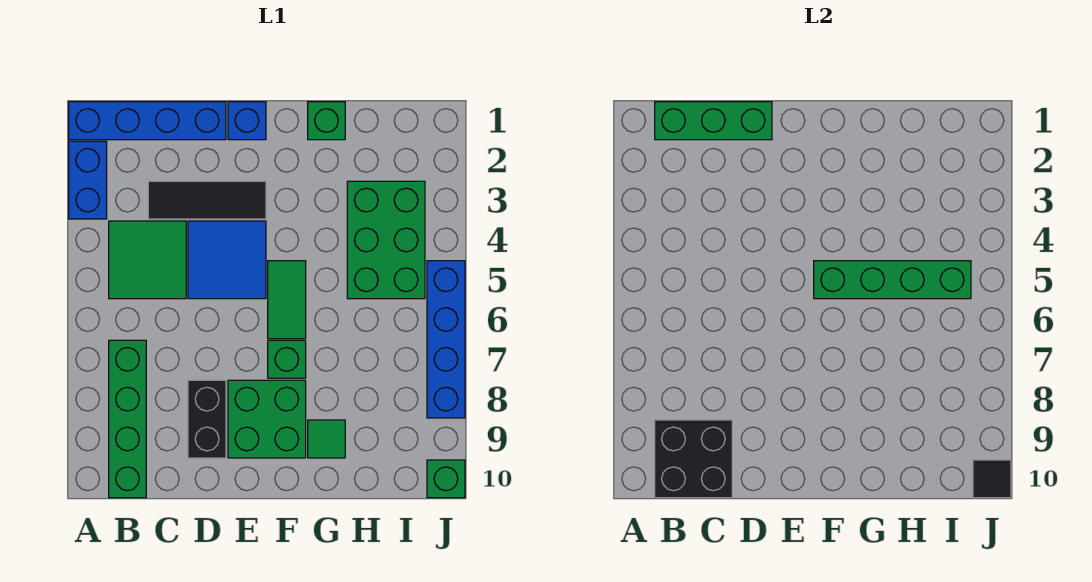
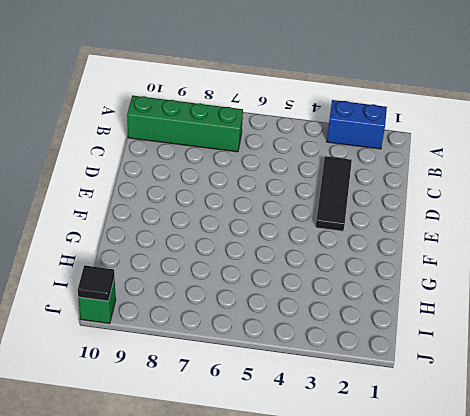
none -> blue brick A1:D1 level 1
none -> green tile B4:C5 level 1
none -> blue tile D4:E5 level 1

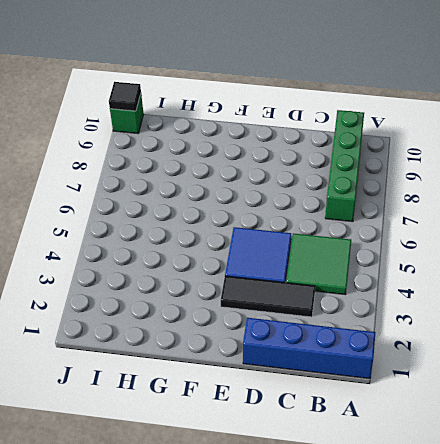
none -> blue brick A2:A3 level 1
none -> black brick D8:D9 level 1
none -> blue brick E1 level 1

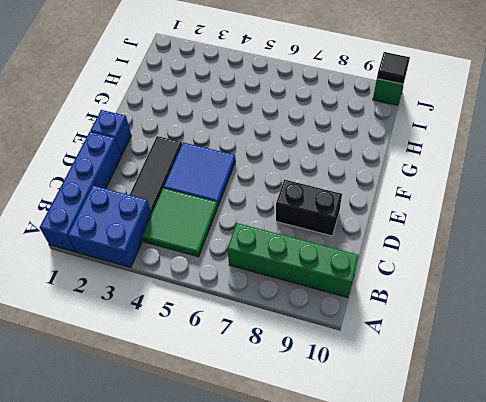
blue brick A2:B3 level 1 -> blue brick A2:A3 level 1
none -> green brick E8:F9 level 1
none -> green tile F5:F6 level 1
none -> green brick F7 level 1

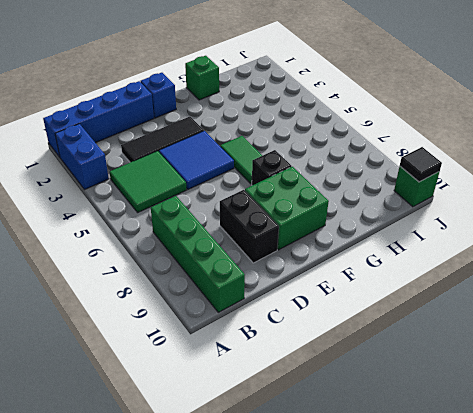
black brick F7 level 1 -> green brick F7 level 1
none -> green tile G9 level 1
none -> green brick H3:I5 level 1
none -> blue brick J5:J8 level 1

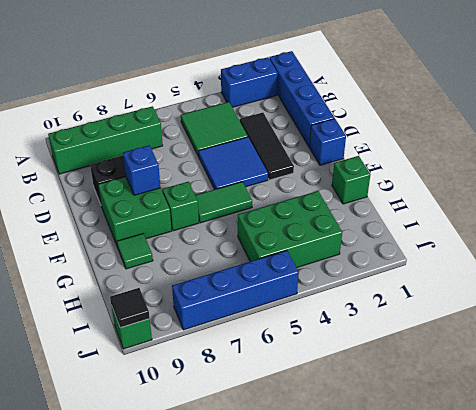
blue brick E8 level 2 -> none
none -> green brick B1:D1 level 2
none -> black brick B9:C10 level 2
none -> green brick F5:I5 level 2

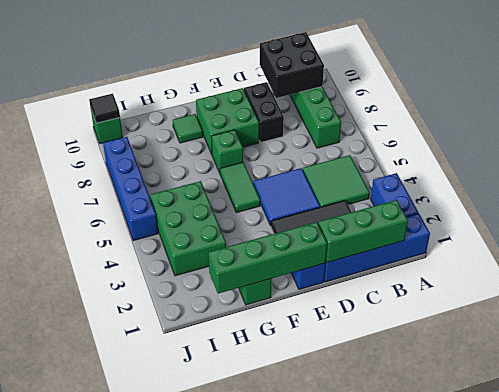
green brick E1:H1 level 2 -> green brick F5:I5 level 2

